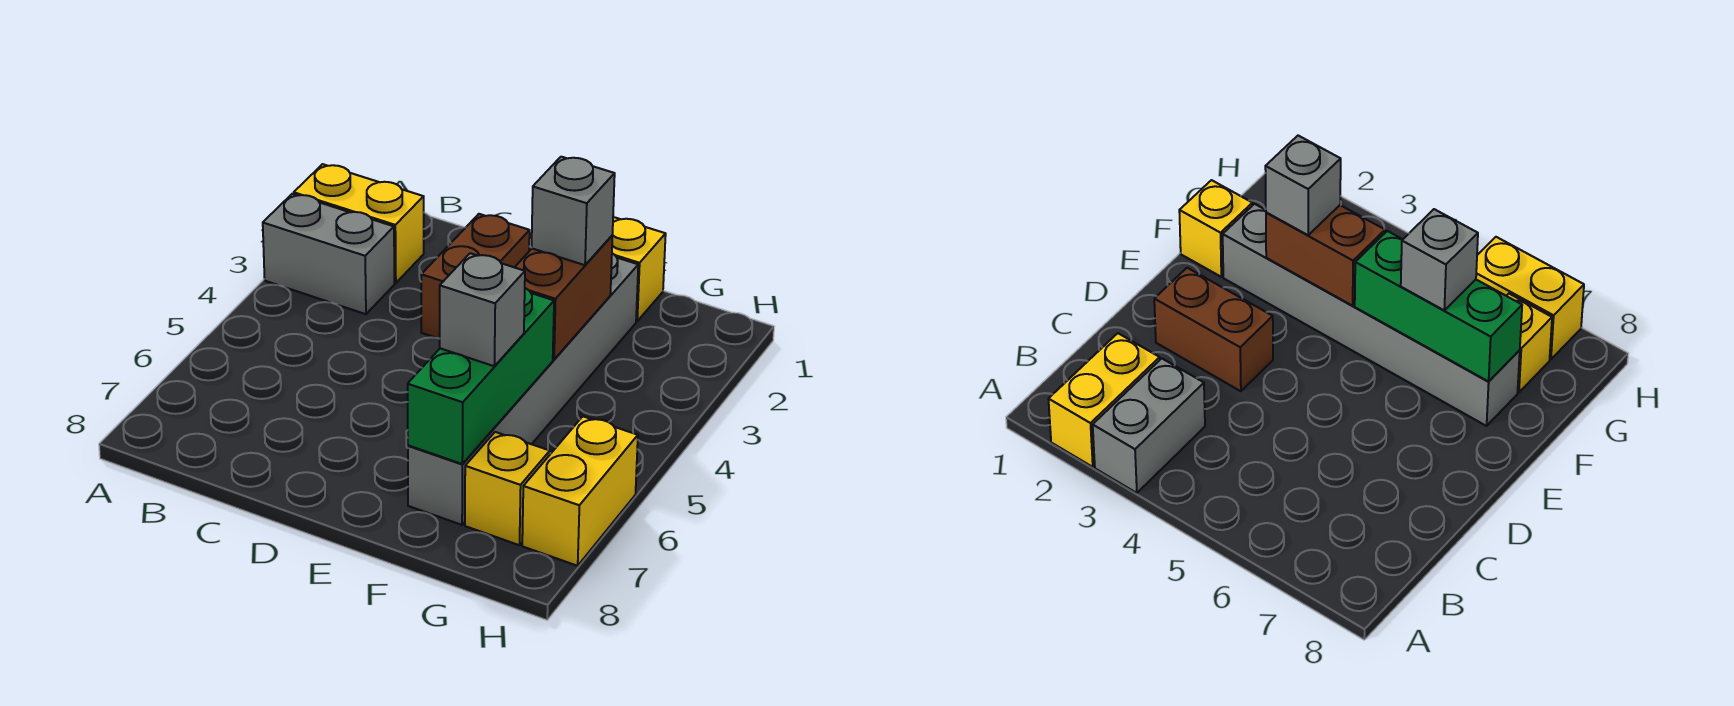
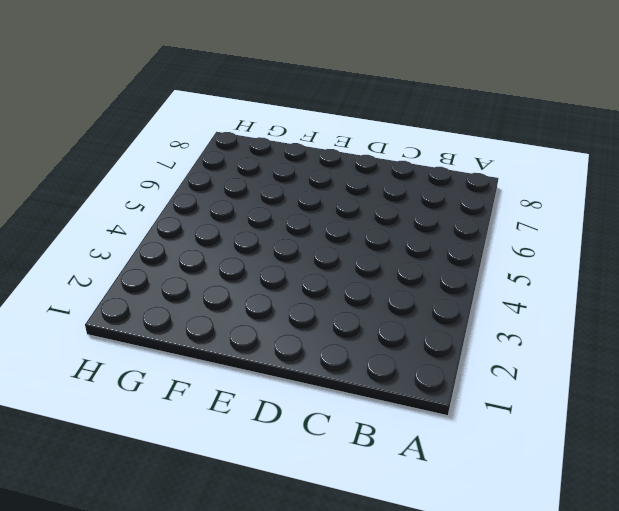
none -> yellow brick A2:B2 level 1
none -> grey brick A3:B3 level 1

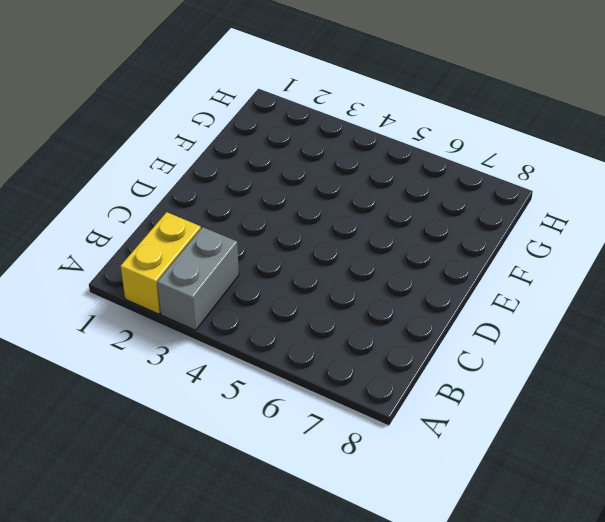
none -> brown brick D2:D3 level 1
none -> yellow brick F1 level 1

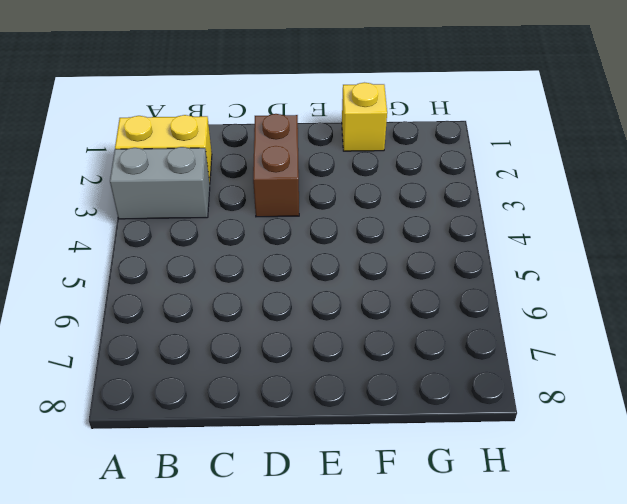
none -> grey brick F2:F7 level 1
none -> yellow brick G7 level 1

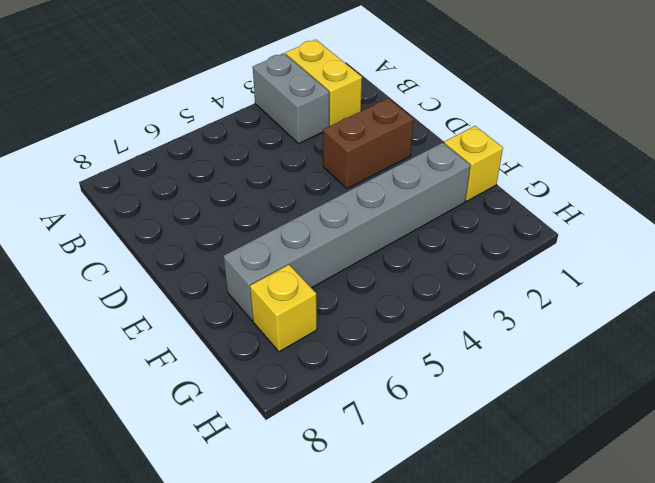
none -> yellow brick H6:H7 level 1
none -> brown brick F3:F4 level 2

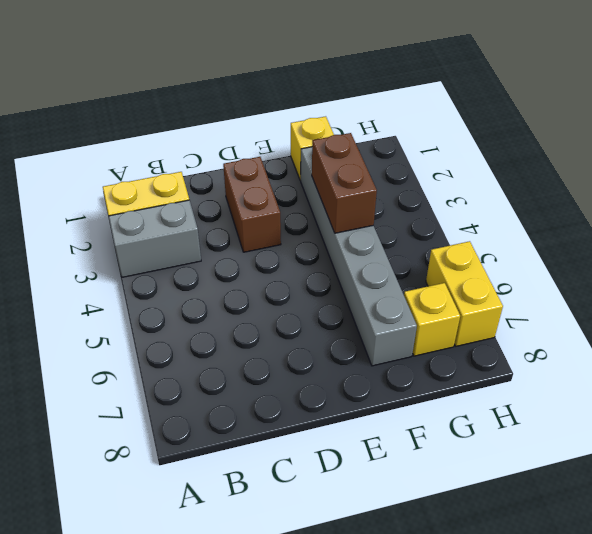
none -> green brick F5:F7 level 2
none -> grey brick F3 level 3

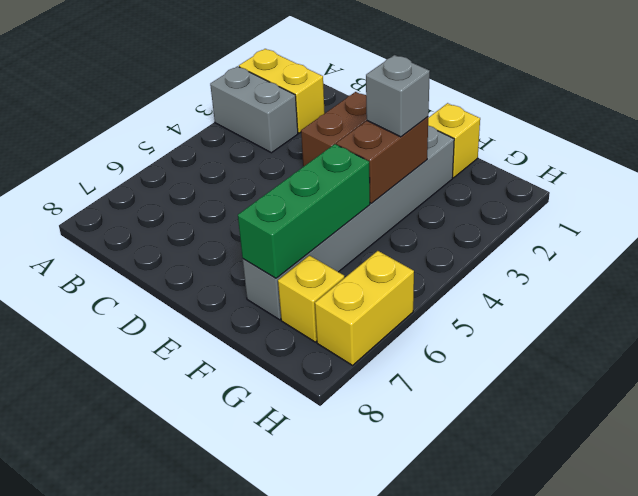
none -> grey brick F6 level 3

